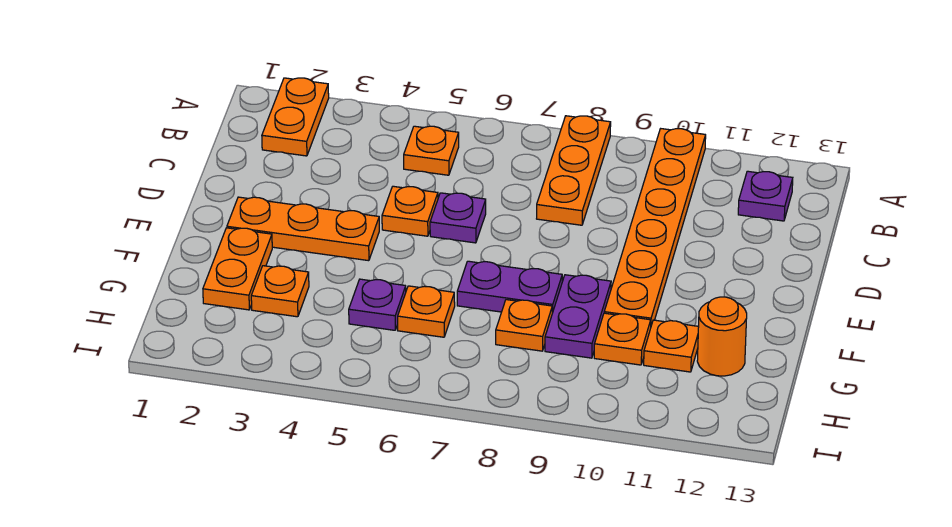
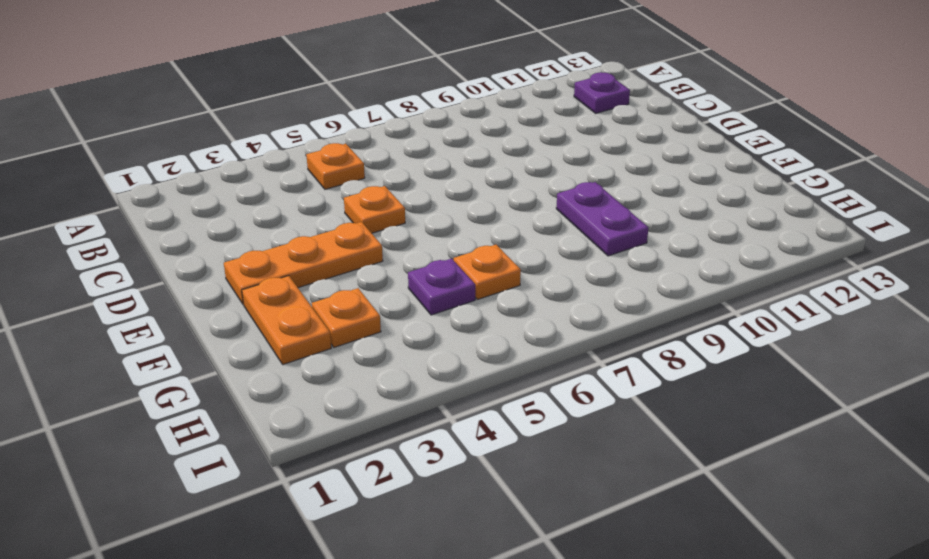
none -> orange plate A2:B2 level 1
none -> orange plate A8:C8 level 1
none -> orange plate A10:F10 level 1

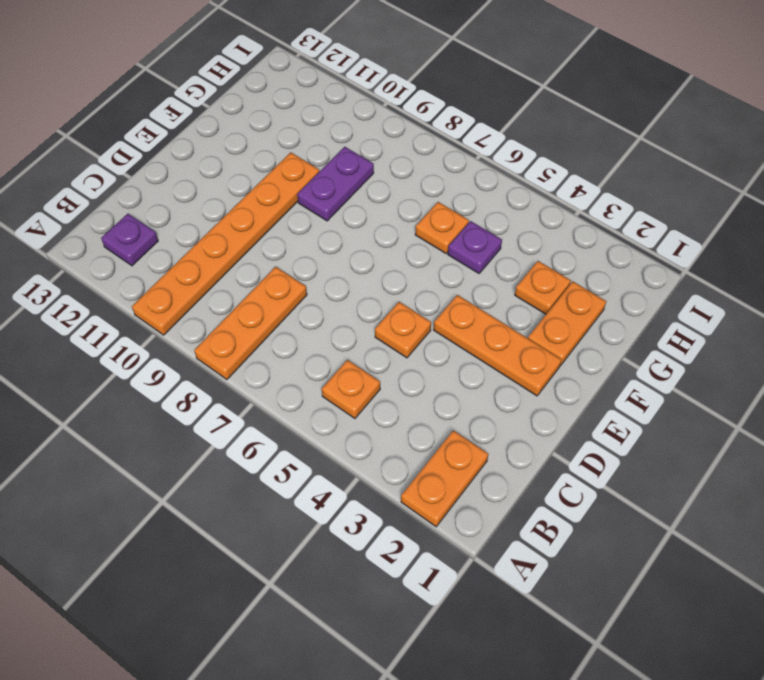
none -> purple plate D6 level 1
none -> purple plate F7:F8 level 1
none -> orange plate G8 level 1

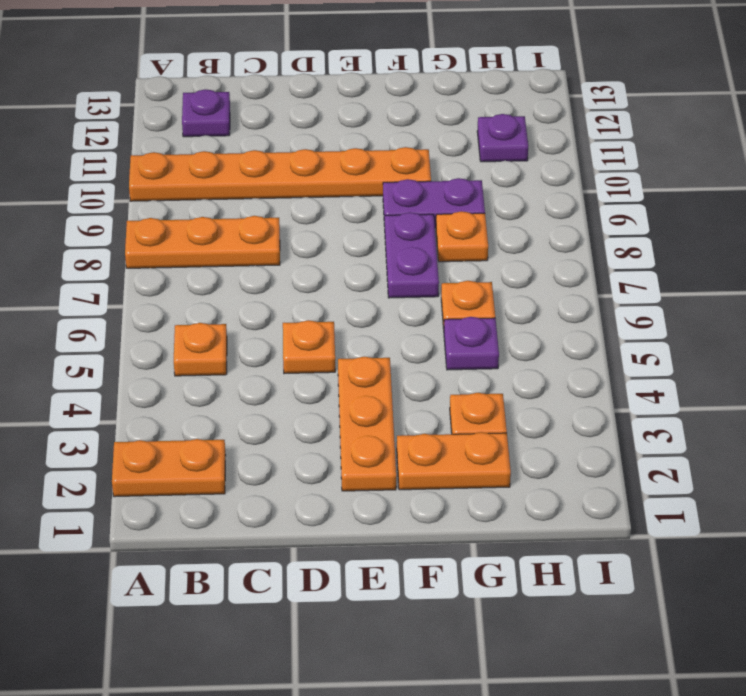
purple plate H11 level 1 -> purple plate D6 level 1
none -> orange plate G10 level 1
none -> orange plate G11 level 1
none -> orange round brick G12 level 1

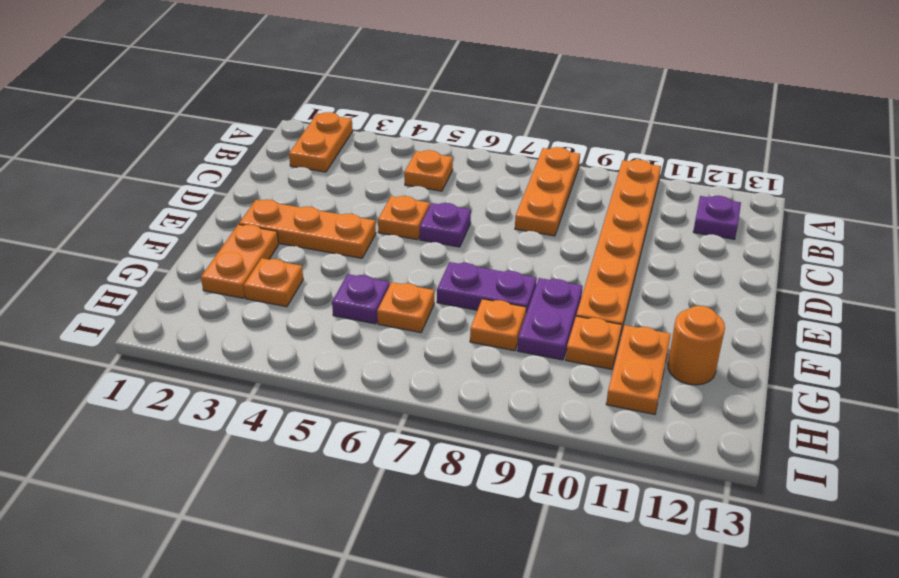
orange plate G11:H11 level 1 -> orange plate G11 level 1

